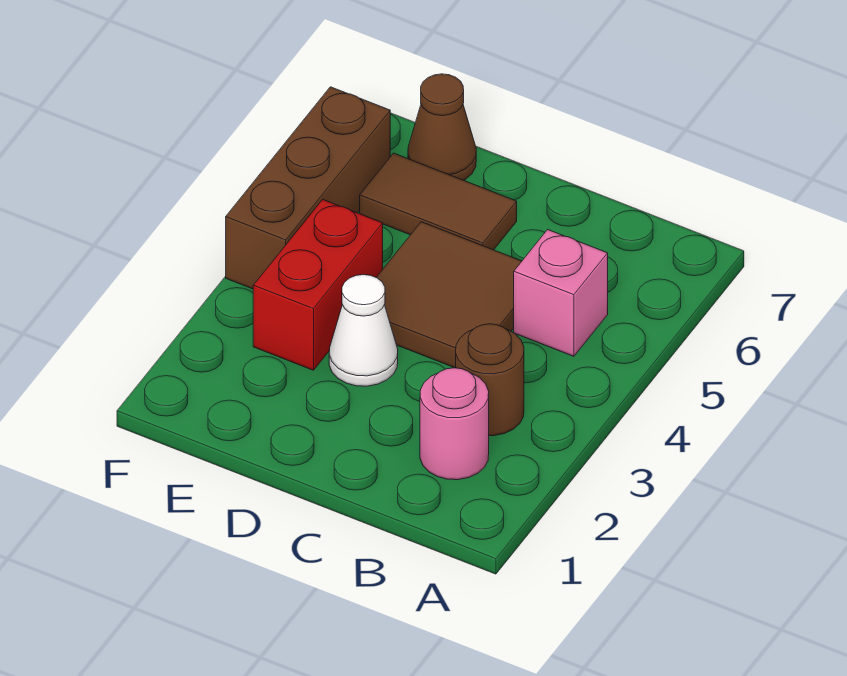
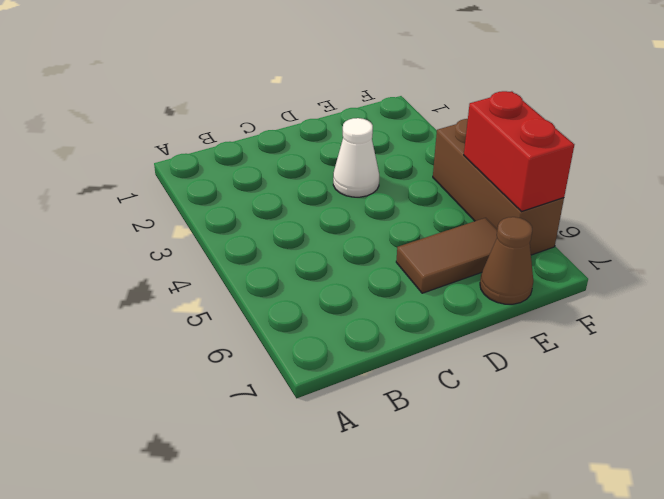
red brick F5:F6 level 2 -> red brick E3:E4 level 1
none -> pink round brick B2 level 1
none -> brown round brick B3 level 1

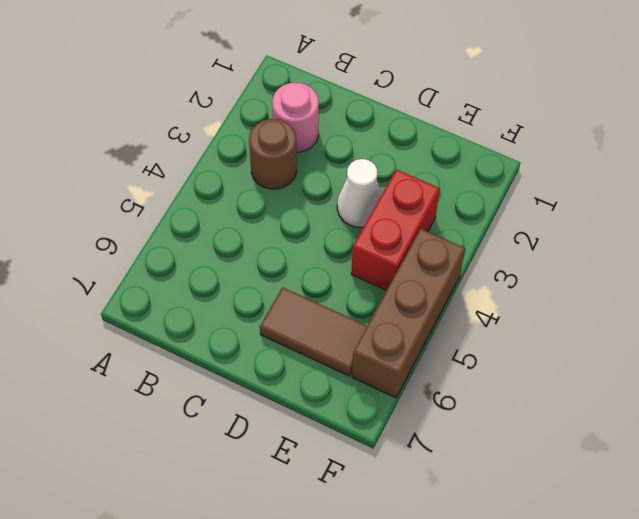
none -> pink brick B5 level 1
none -> brown tile C4:D5 level 1

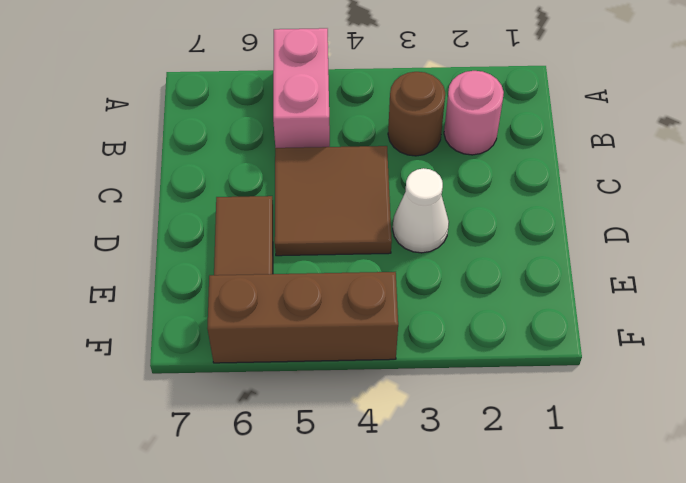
pink brick A5:B5 level 1 -> pink brick B5 level 1
none -> red brick E3:E4 level 1
none -> brown cone E7 level 1

